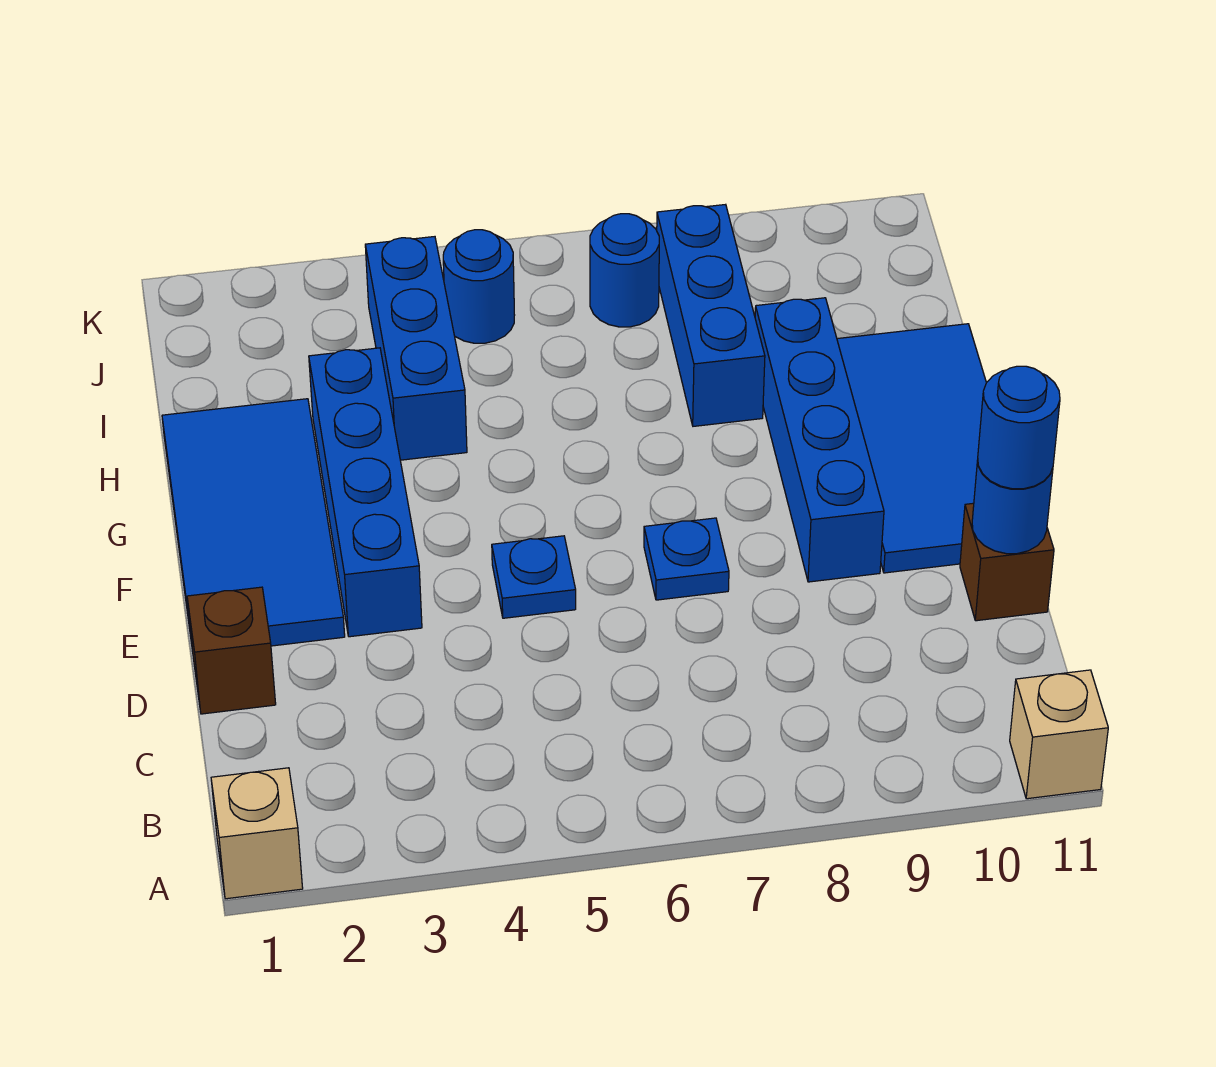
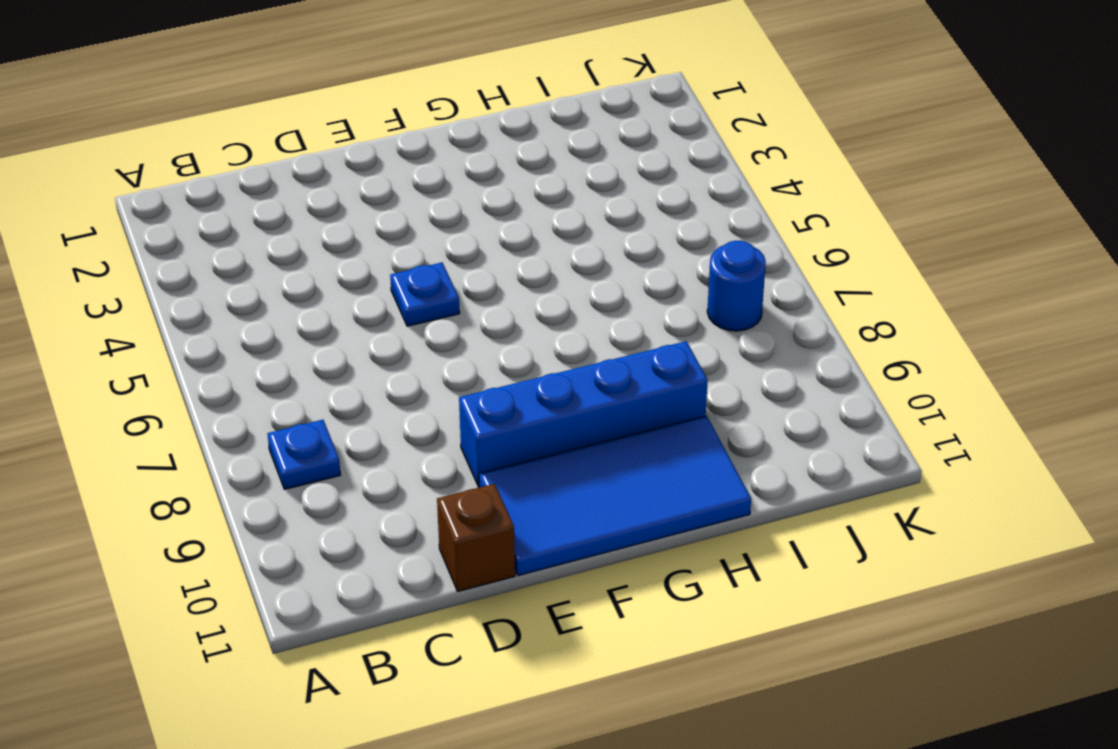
blue plate B8 level 1 -> blue plate E7 level 1
none -> tan brick A1 level 1
none -> tan brick A11 level 1
none -> brown brick D1 level 1

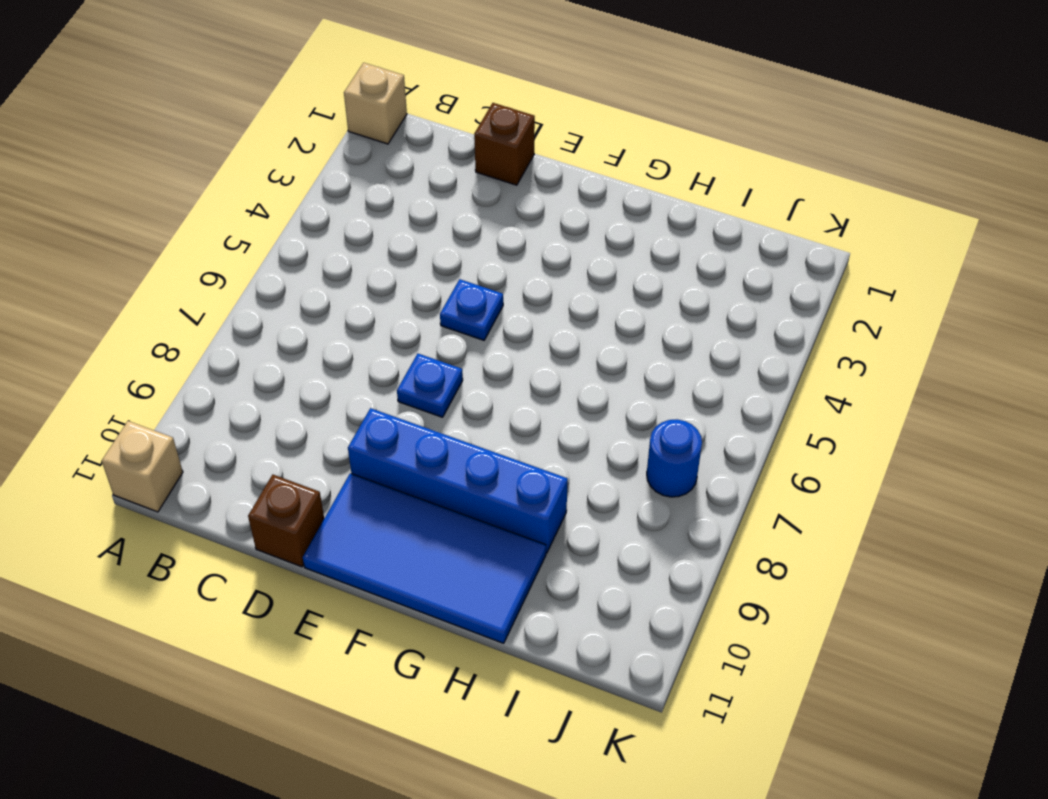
none -> blue tile E1:H2 level 1
none -> blue brick E3:H3 level 1
none -> blue brick H4:J4 level 1

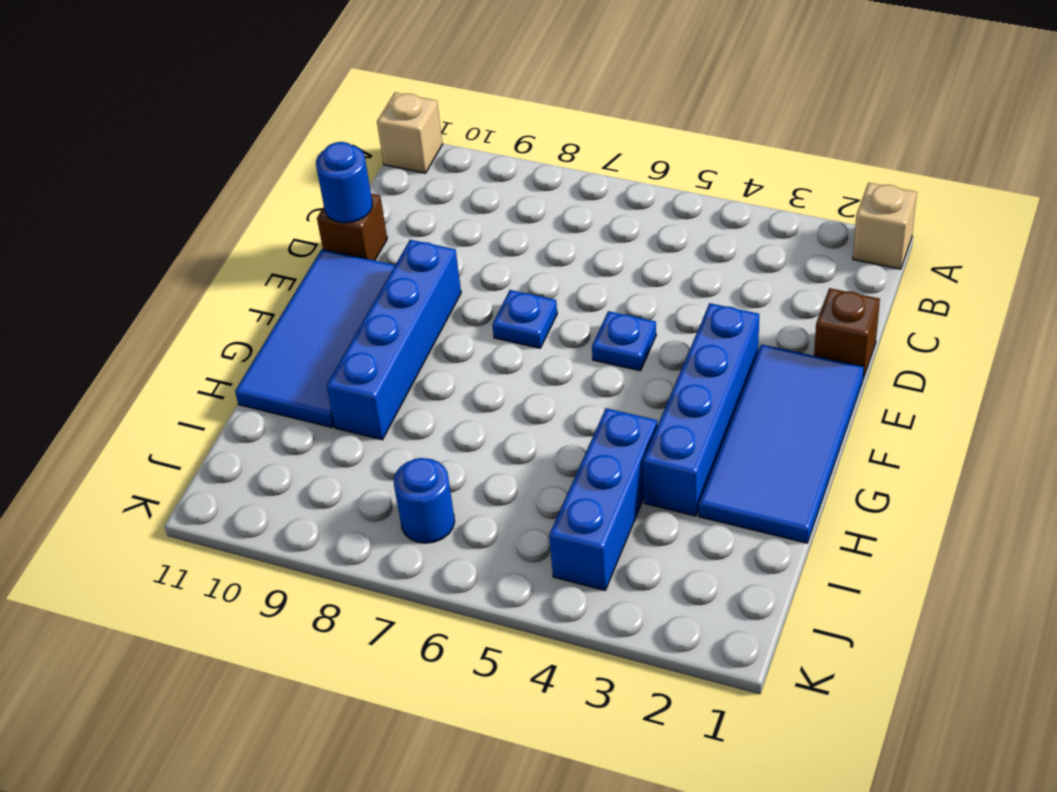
none -> blue brick H8:J8 level 1
none -> blue round brick J5 level 1
none -> blue round brick D11 level 3

